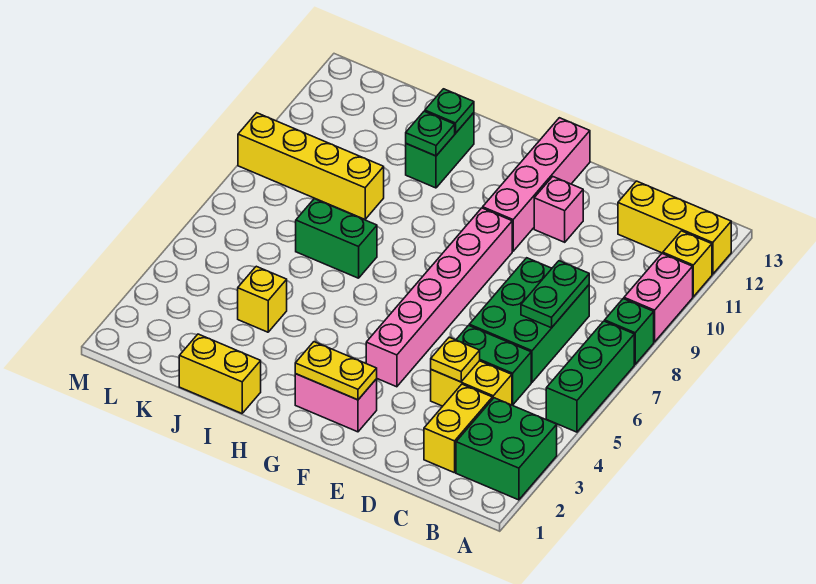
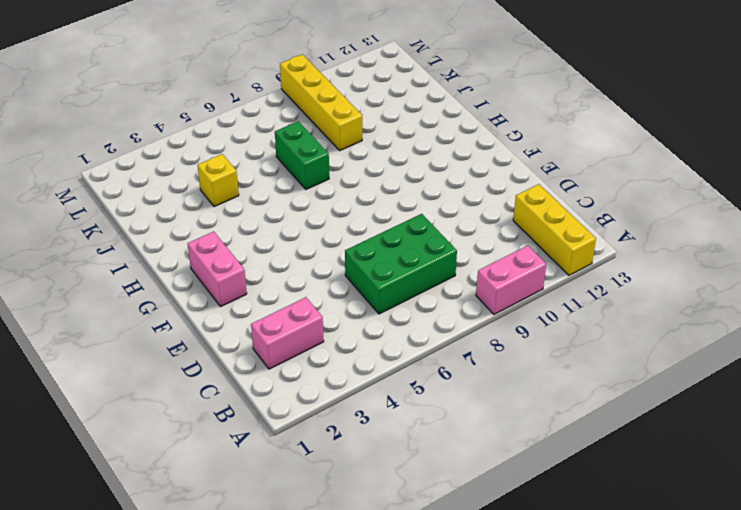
pink brick C2:C3 level 1 -> yellow brick C2:C3 level 1
none -> green brick A2:B3 level 1
none -> green brick A5:A7 level 1
none -> green brick A8 level 1

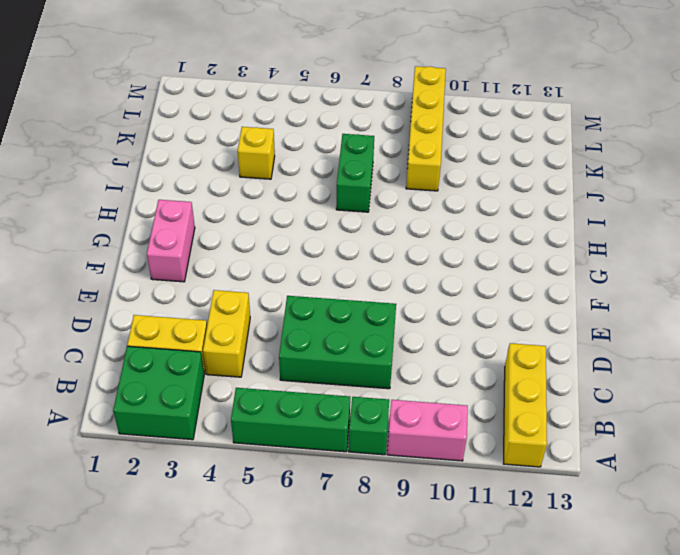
none -> yellow brick A11 level 1
none -> green brick C5:D5 level 1
none -> pink brick E11 level 1

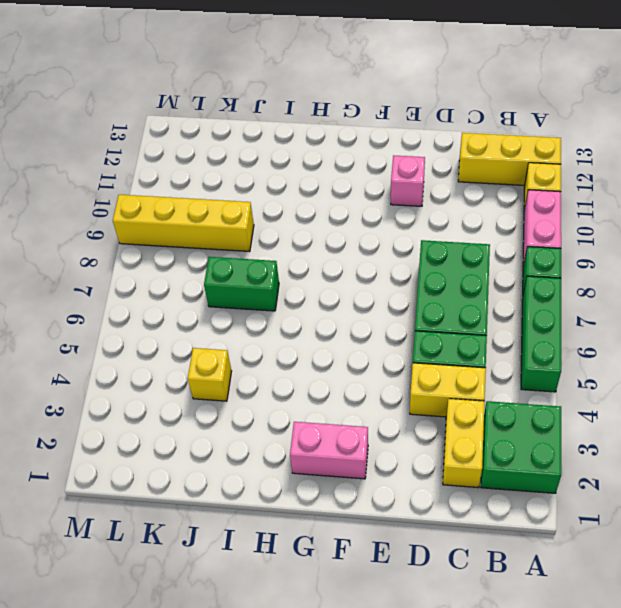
none -> pink brick F4:F9 level 1
none -> pink brick F10:F13 level 1
none -> yellow brick I1:J1 level 1

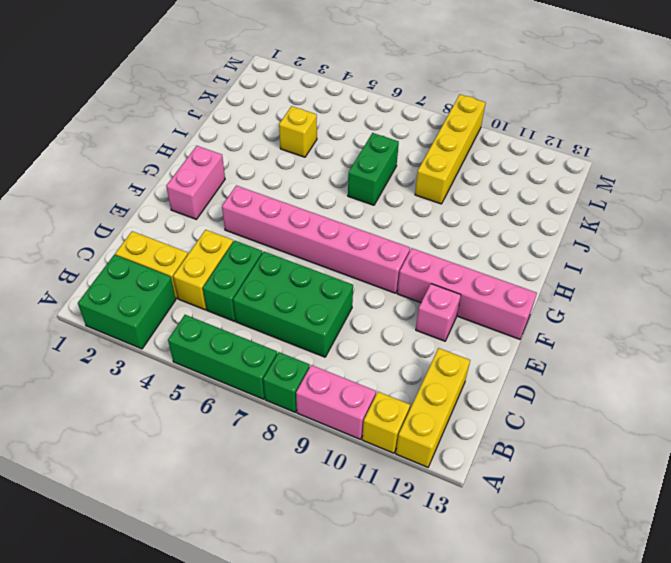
none -> yellow brick I1:J1 level 1
none -> green brick I11:I12 level 1
none -> green plate C7:C8 level 2

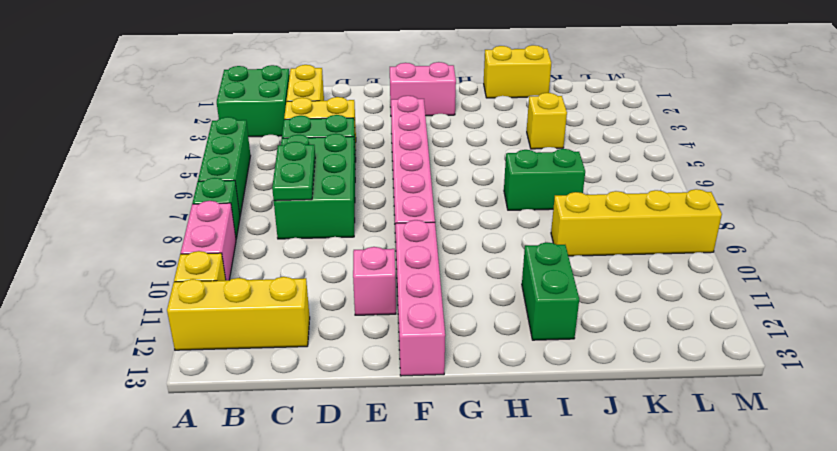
none -> yellow plate D4 level 2
none -> yellow plate F2:G2 level 2
none -> green plate I11 level 2

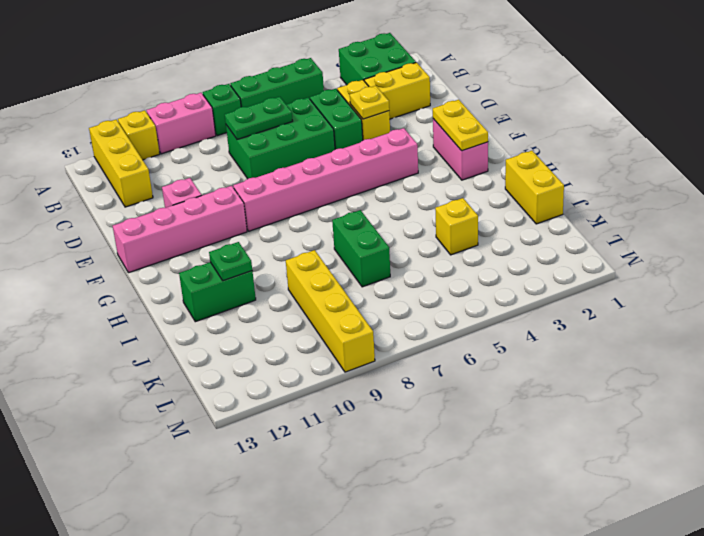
none -> green plate I12 level 2

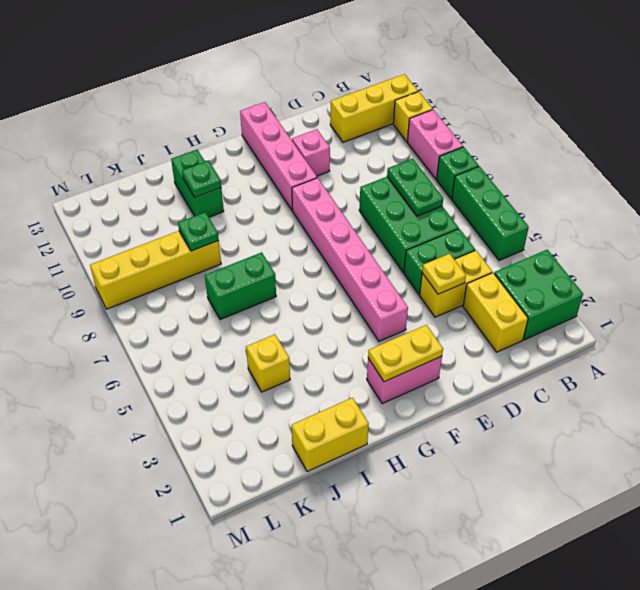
green plate J9 level 2 -> green plate I12 level 2

